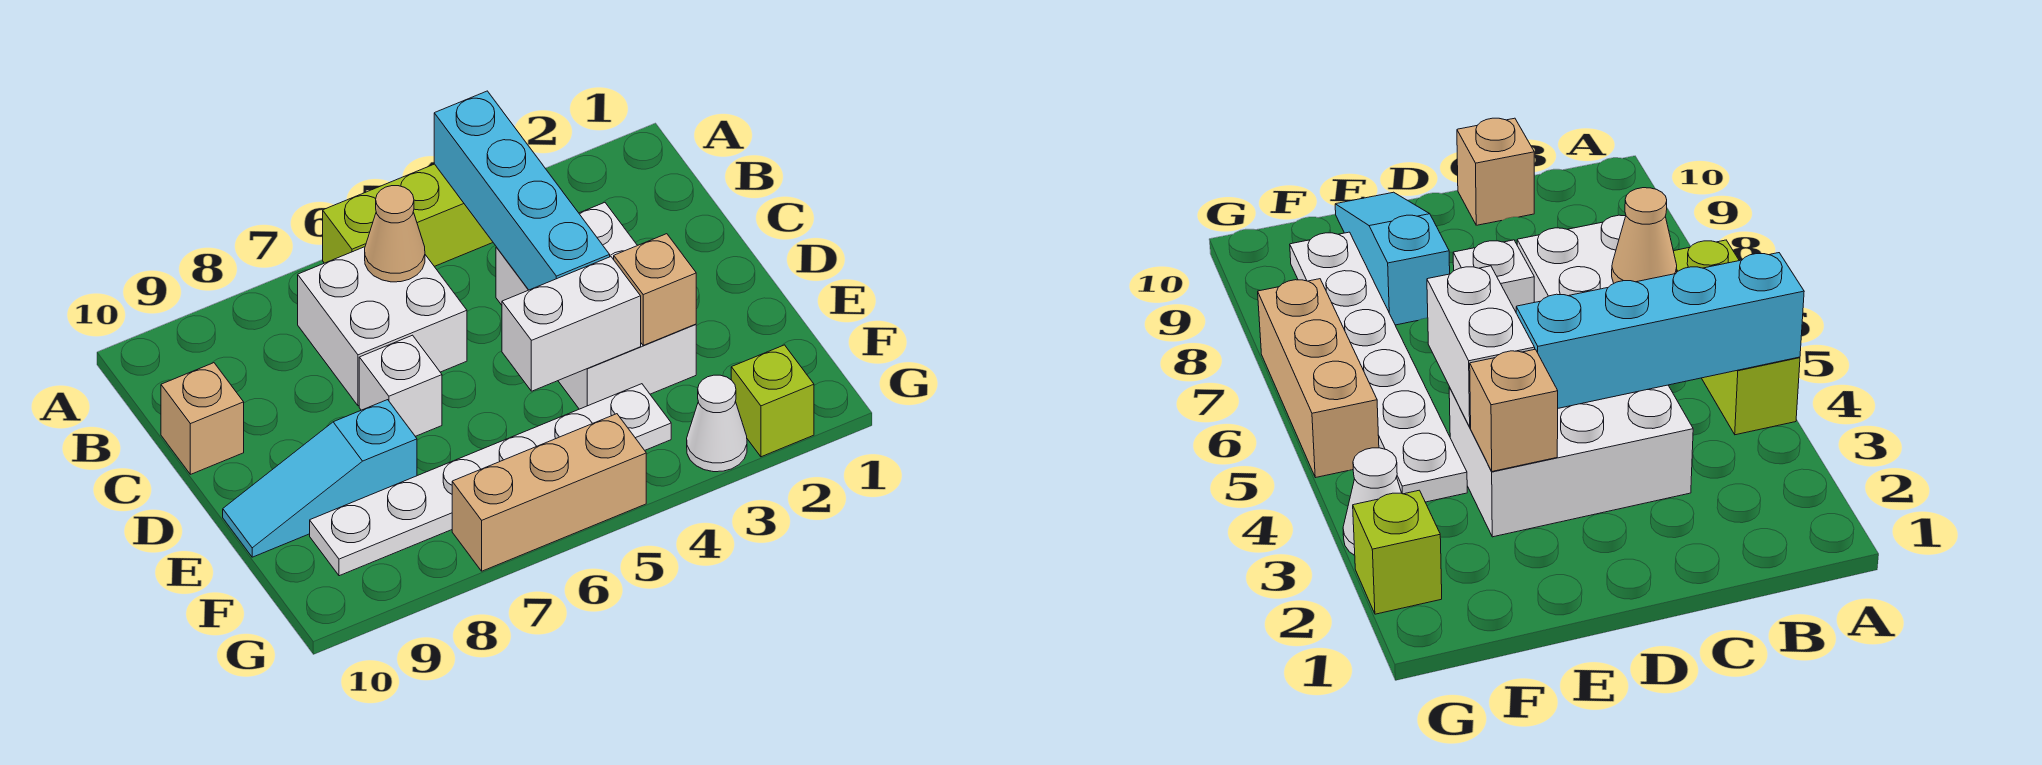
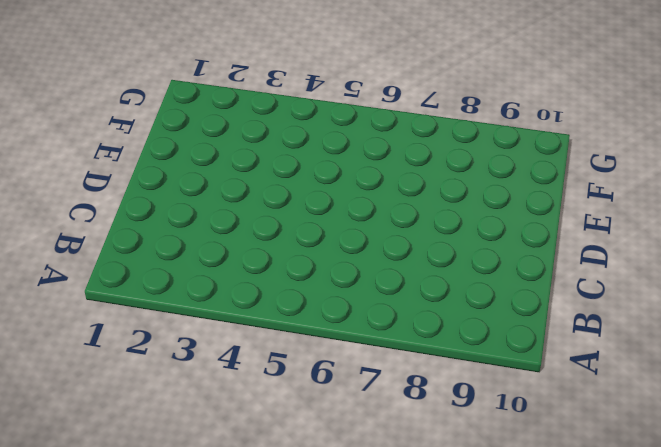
none -> lime brick A4:A6 level 1
none -> white brick B6:C7 level 1
none -> white brick C3:E4 level 1

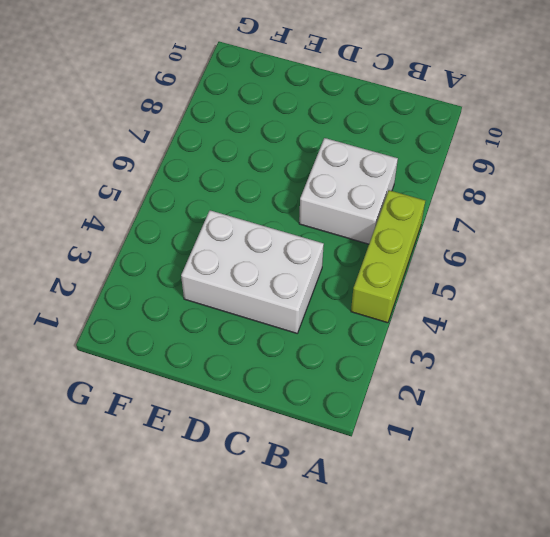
none -> tan brick C10 level 1
none -> white brick D7 level 1
none -> cyan slope E8:E10 level 1 top 8

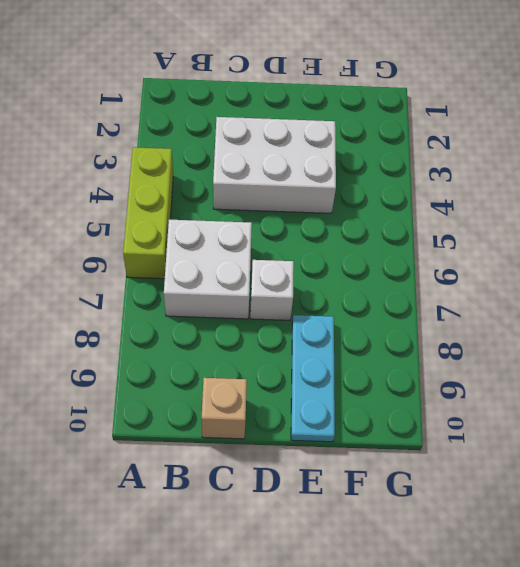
cyan plate E8:E10 level 1 -> cyan slope E8:E10 level 1 top 8
none -> white plate F4:F9 level 1
none -> lime brick G2 level 1
none -> white cone G3 level 1

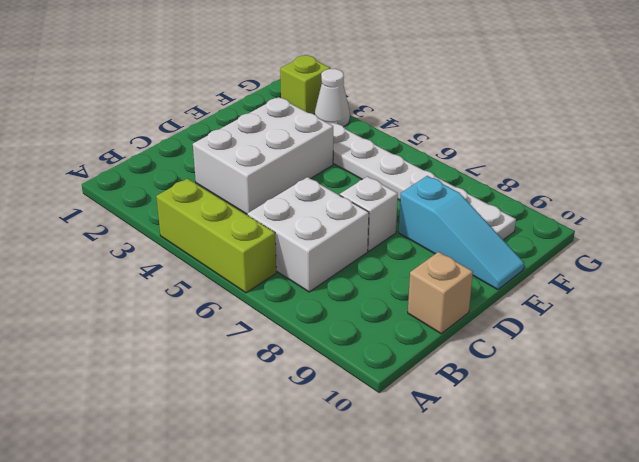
none -> tan brick G5:G7 level 1
none -> cyan brick A4:D4 level 2
none -> tan cone B6 level 2

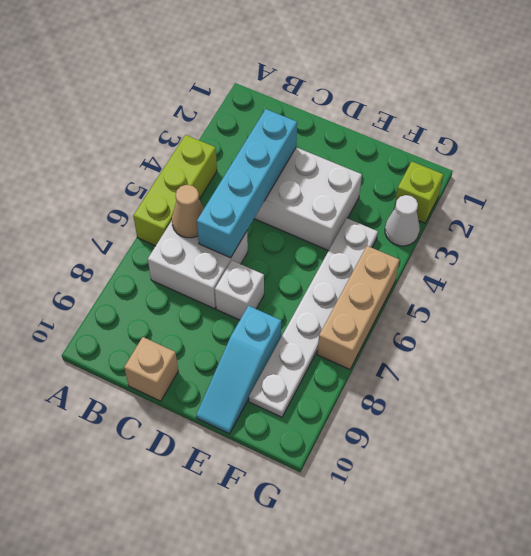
cyan brick C3:C6 level 2 -> cyan brick A4:D4 level 2
none -> tan brick E3 level 2
none -> white brick E4:E5 level 2

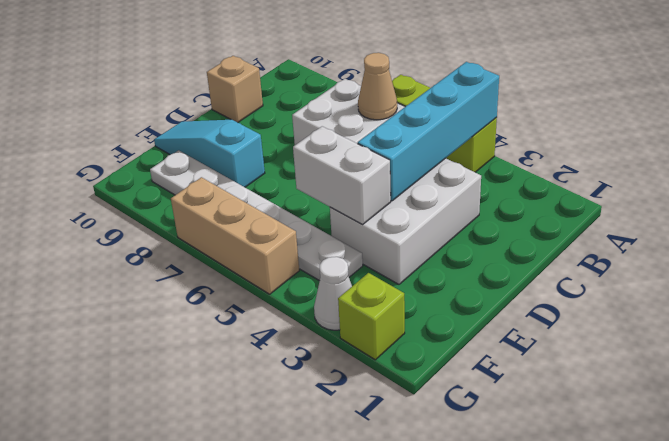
none -> white brick D7 level 1
none -> tan brick E3 level 2

